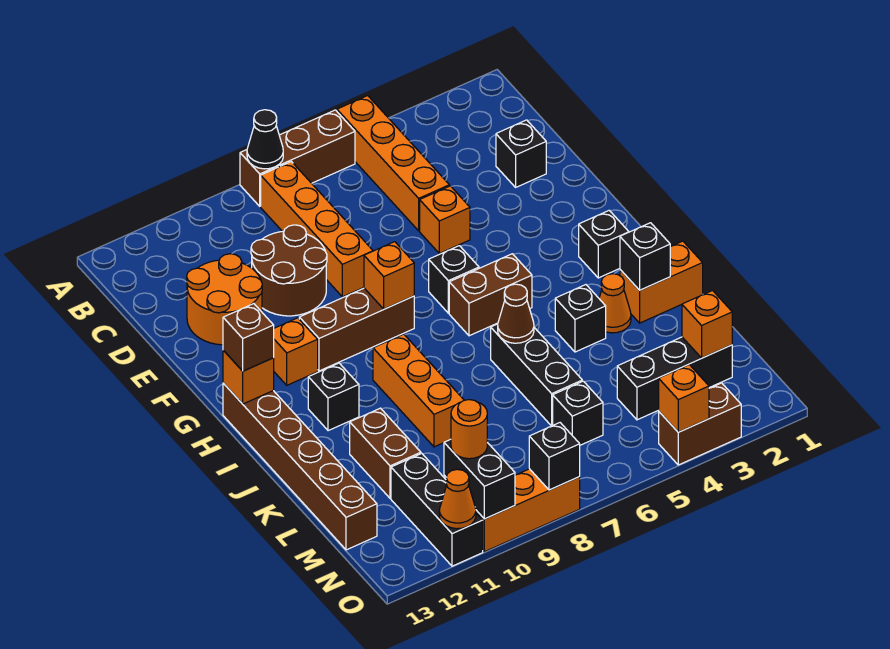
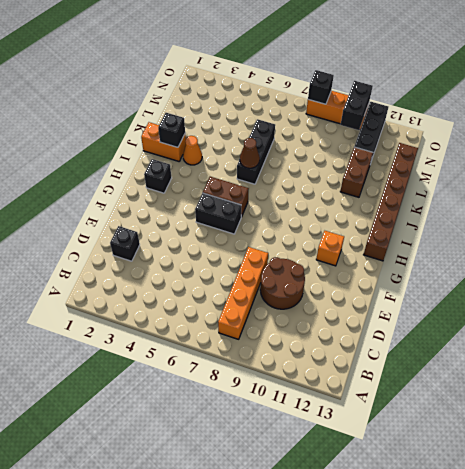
black brick G5:G6 level 1 -> black brick G6 level 1
none -> orange brick A5:D5 level 1
none -> brown brick A6:A8 level 1
none -> orange round brick D11:E12 level 1
none -> orange brick E5 level 1

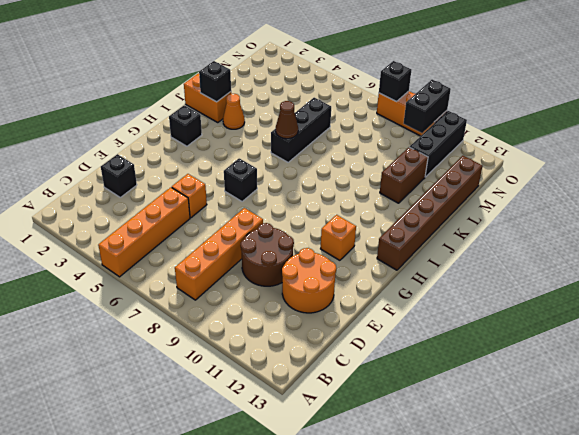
none -> brown brick A6:A8 level 1
none -> brown brick G8:G10 level 1
none -> brown brick H5:H6 level 1
none -> orange brick I9:K9 level 1

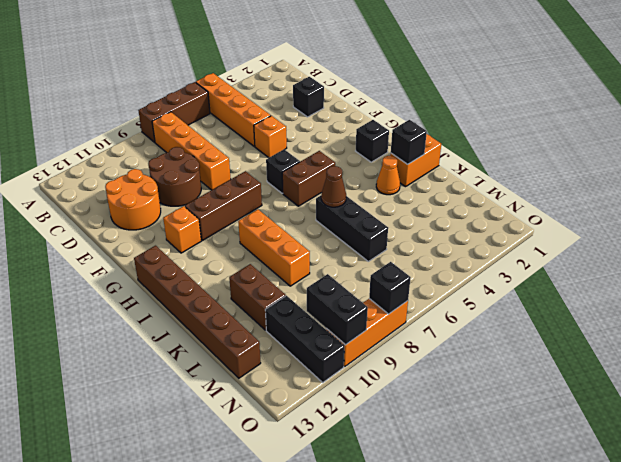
none -> black brick I11 level 1
none -> black brick J4 level 1
none -> black brick M2:M4 level 1
none -> black brick M6 level 1

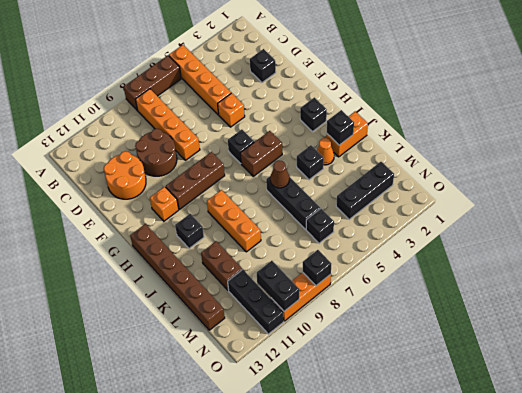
none -> brown brick O3:O4 level 1
none -> black cone A8 level 2
none -> orange brick G8 level 2
none -> orange brick H13 level 2

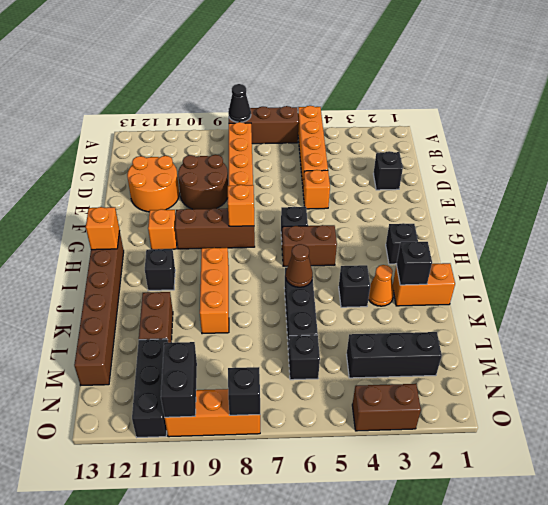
none -> orange brick M2 level 2
none -> orange brick O4 level 2
none -> orange cone O11 level 2
none -> brown brick H13 level 3

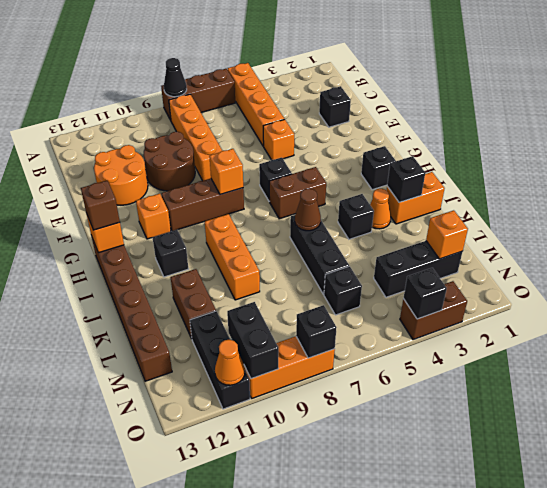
black brick O4 level 2 -> orange brick O4 level 2
none -> orange round brick N10 level 3

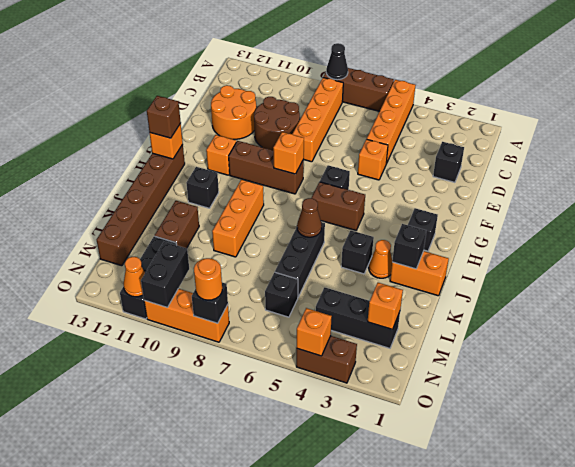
orange round brick O8 level 3 -> orange round brick N10 level 3

